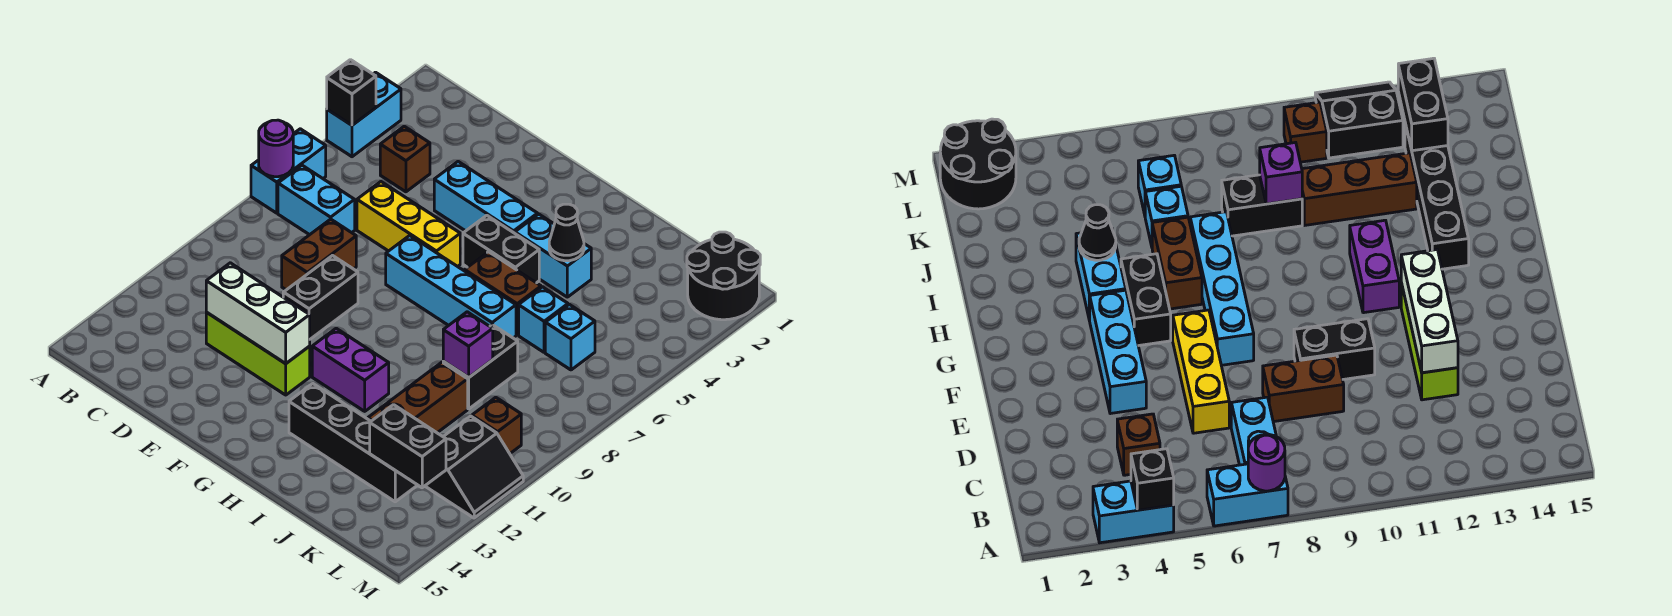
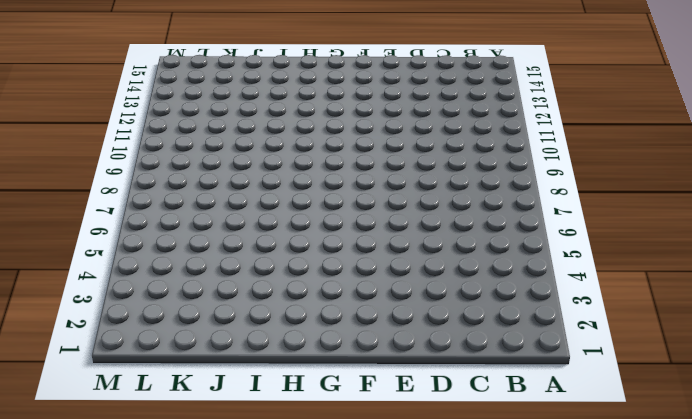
none -> cyan brick A3:A4 level 1
none -> cyan brick A6:A7 level 1
none -> cyan brick B7:C7 level 1

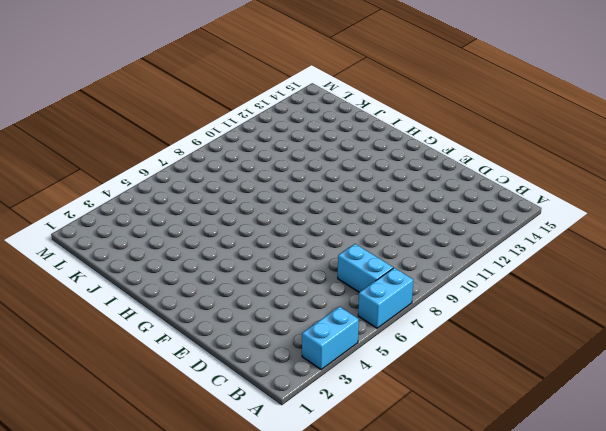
none -> brown brick C4 level 1
none -> yellow brick D6:F6 level 1
none -> brown brick D8:D9 level 1

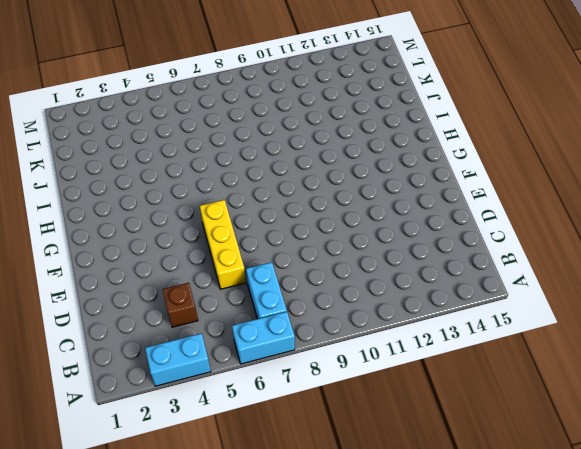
none -> brown brick D8:D9 level 1
none -> lime brick D12:F12 level 1
none -> cyan brick E4:G4 level 1

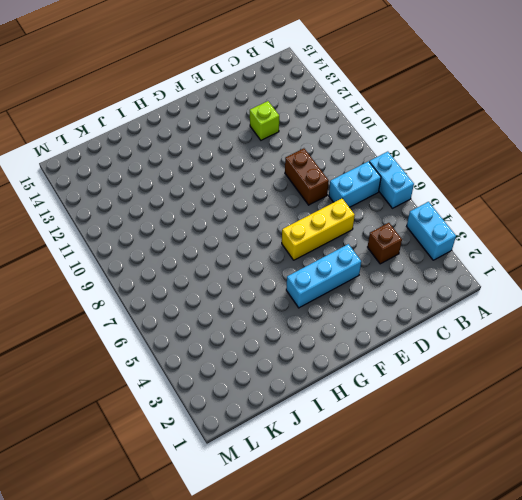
lime brick D12 level 1 -> lime brick D12:F12 level 1
none -> black brick E9:E10 level 1
none -> cyan brick F7:I7 level 1
none -> black brick G5:H5 level 1

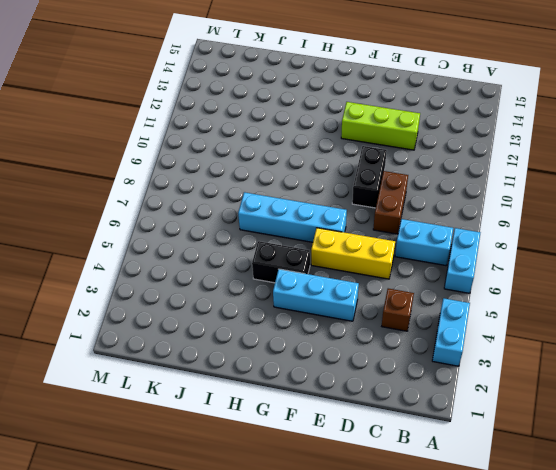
none -> purple brick G11:H11 level 1
none -> cyan brick H4:I4 level 1
none -> brown brick H6:I6 level 1

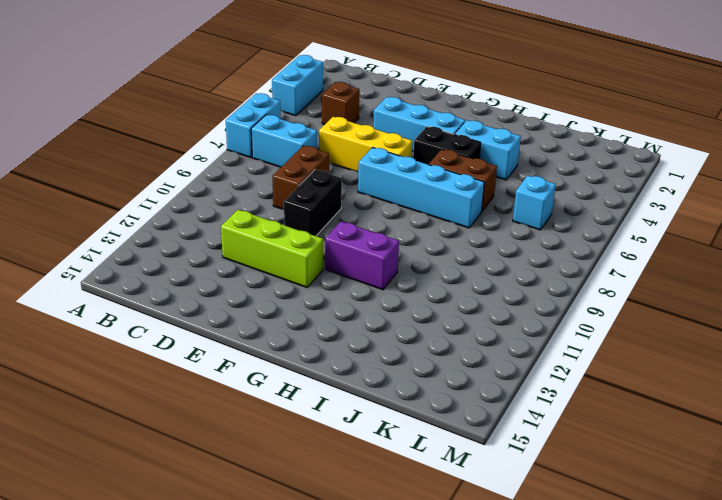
none -> black brick H13:K13 level 1
none -> cyan brick J6 level 1
none -> black brick J8:J9 level 1

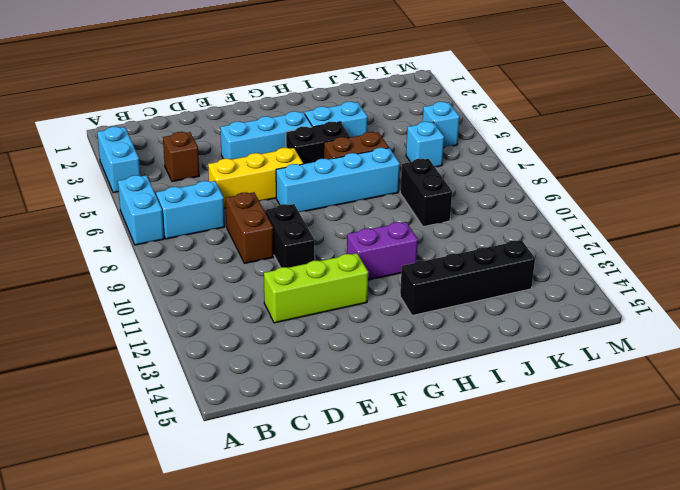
cyan brick L5 level 1 -> cyan brick J6 level 1
none -> brown brick J10:J12 level 1
none -> black round brick L1:M2 level 1
none -> brown brick L10 level 1

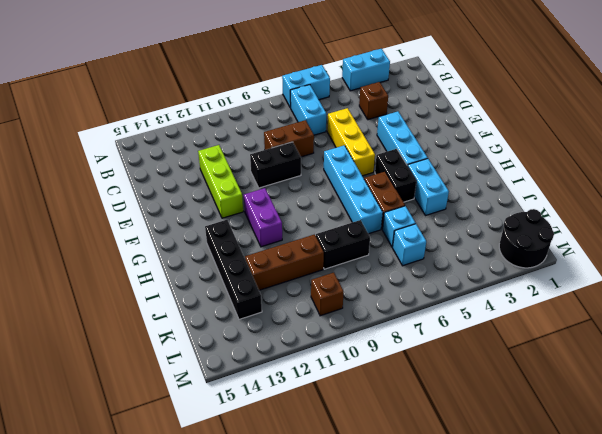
none -> black slope L11:M12 level 1 top L
none -> black brick A4 level 2
none -> purple round brick A7 level 2

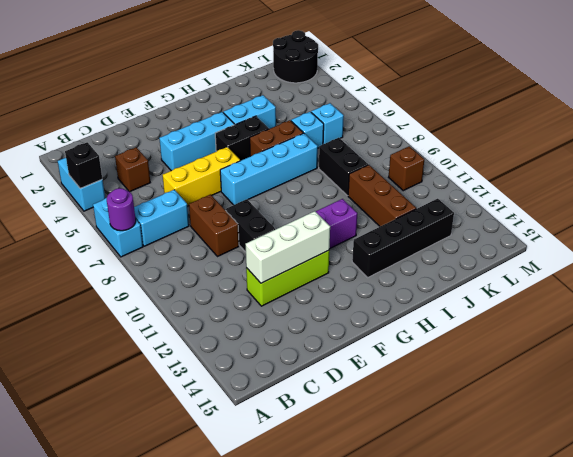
none -> black slope L11:M12 level 1 top L
none -> black cone I4 level 2
none -> purple brick J9 level 2

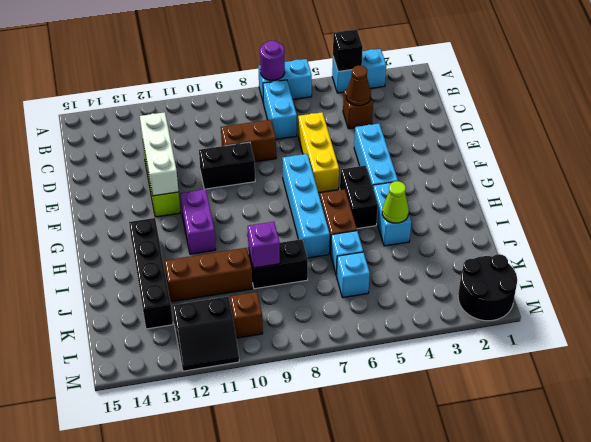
brown cone C4 level 2 -> none
lime cone I4 level 2 -> black cone I4 level 2
none -> black brick K13:L13 level 2

